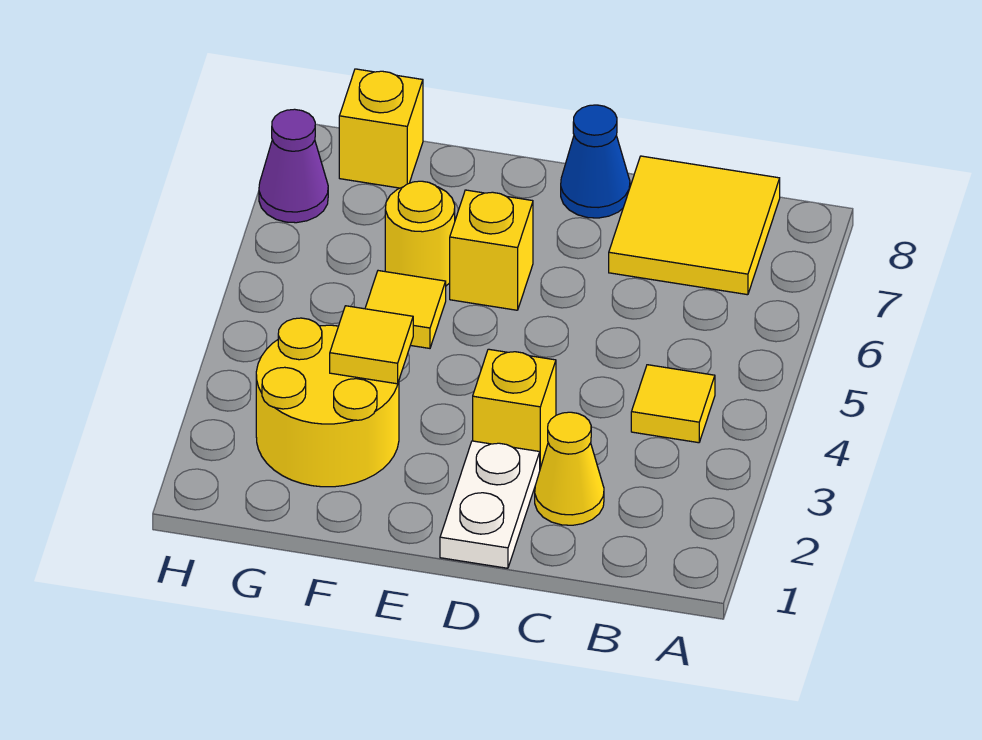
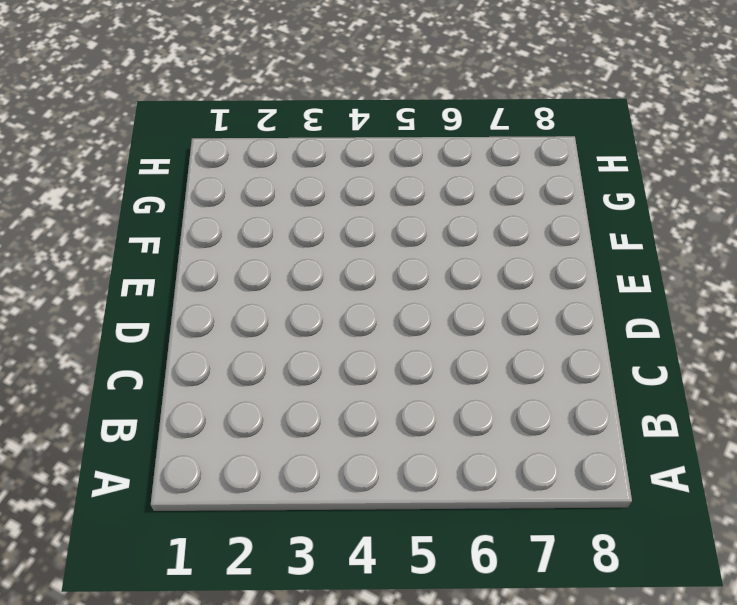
none -> yellow tile B4 level 1
none -> yellow tile B7:C8 level 1
none -> yellow cone C2 level 1

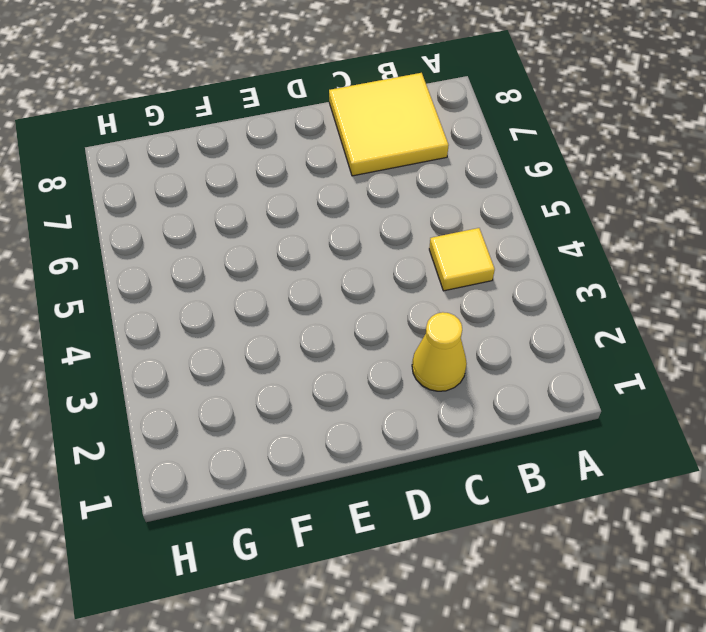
none -> white plate D1:D2 level 1
none -> yellow brick D3 level 1
none -> blue cone D8 level 1

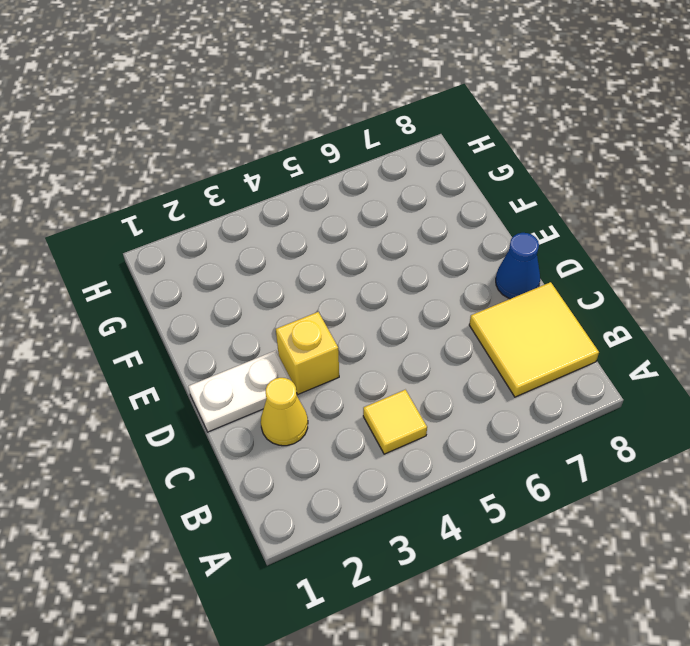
none -> yellow brick E6 level 1
none -> yellow round brick F2:G3 level 1
none -> yellow tile F5 level 1

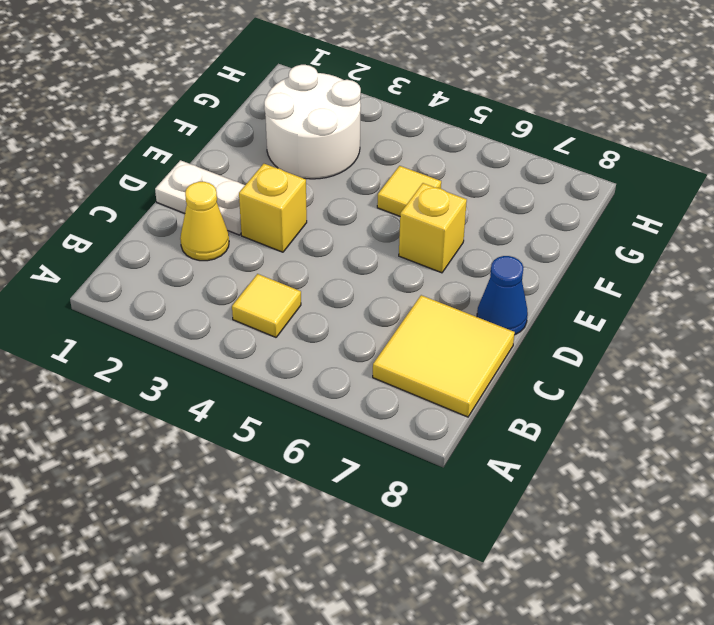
white round brick F2:G3 level 1 -> yellow round brick F2:G3 level 1
none -> yellow round brick F6 level 1
none -> yellow brick G8 level 1
none -> purple cone H7 level 1

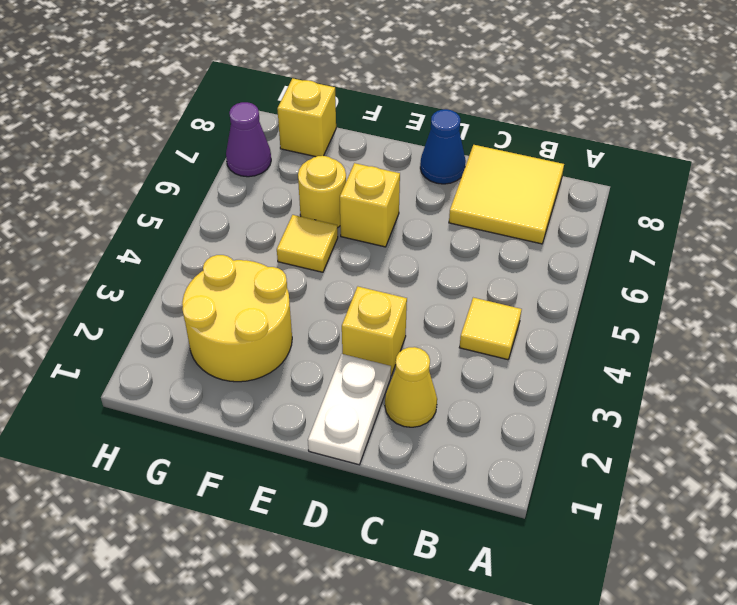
none -> yellow tile F3 level 2

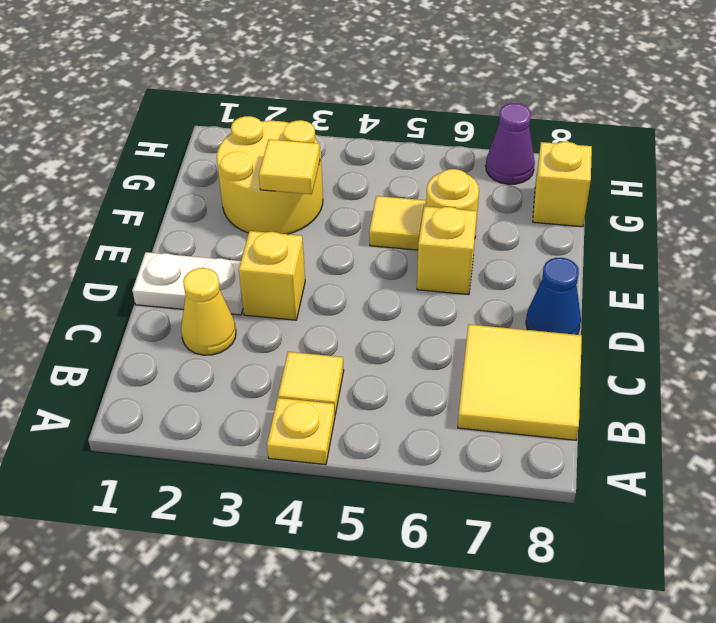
yellow plate A4 level 1 -> none

